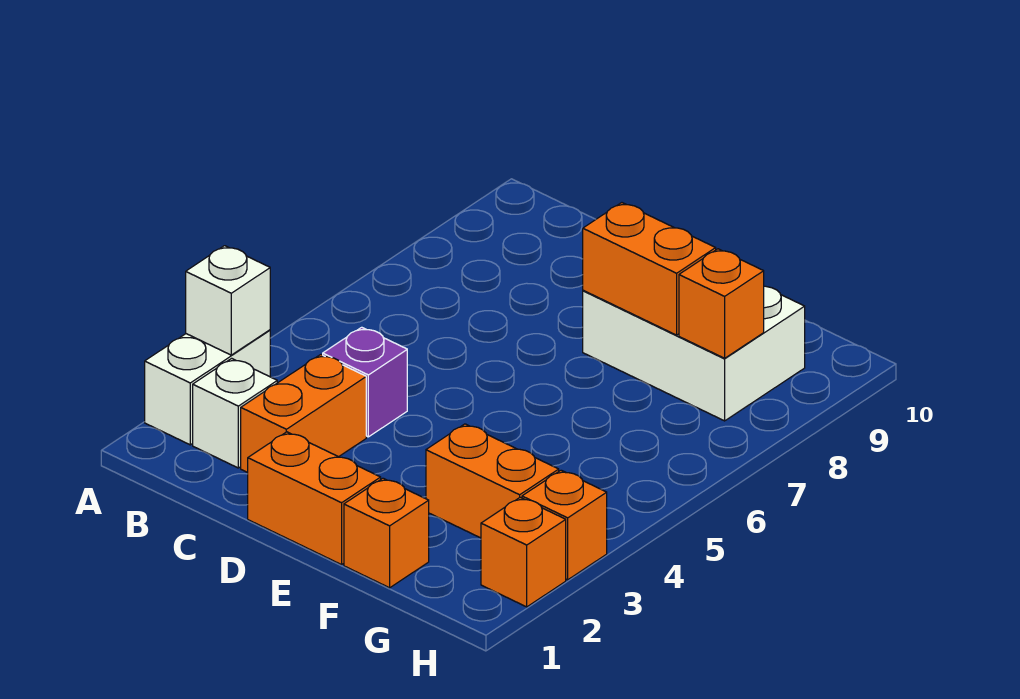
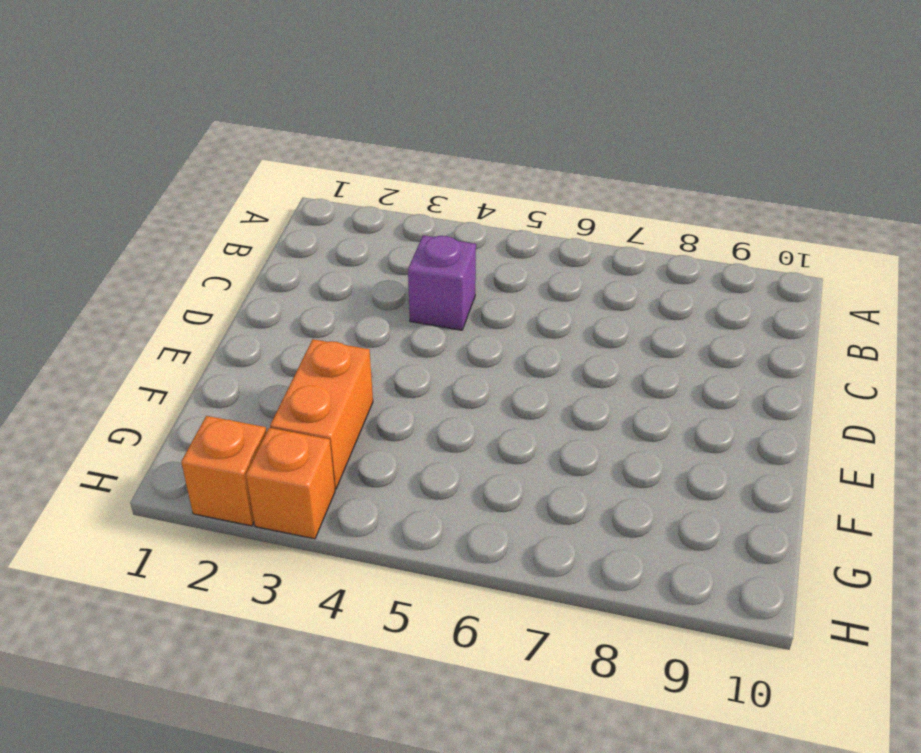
none -> white brick A2:A3 level 1
none -> white brick B2 level 1
none -> orange brick C2:C3 level 1

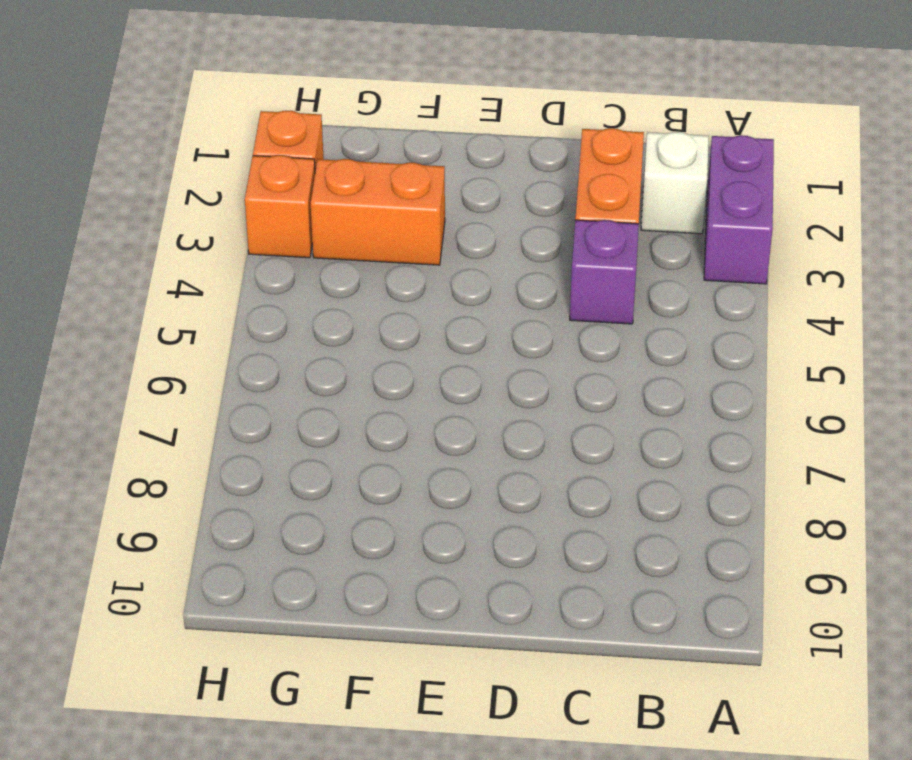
purple brick A2:A3 level 1 -> white brick A2:A3 level 1
none -> orange brick D1:E1 level 1
none -> white brick E8:G9 level 1
none -> orange brick F1 level 1

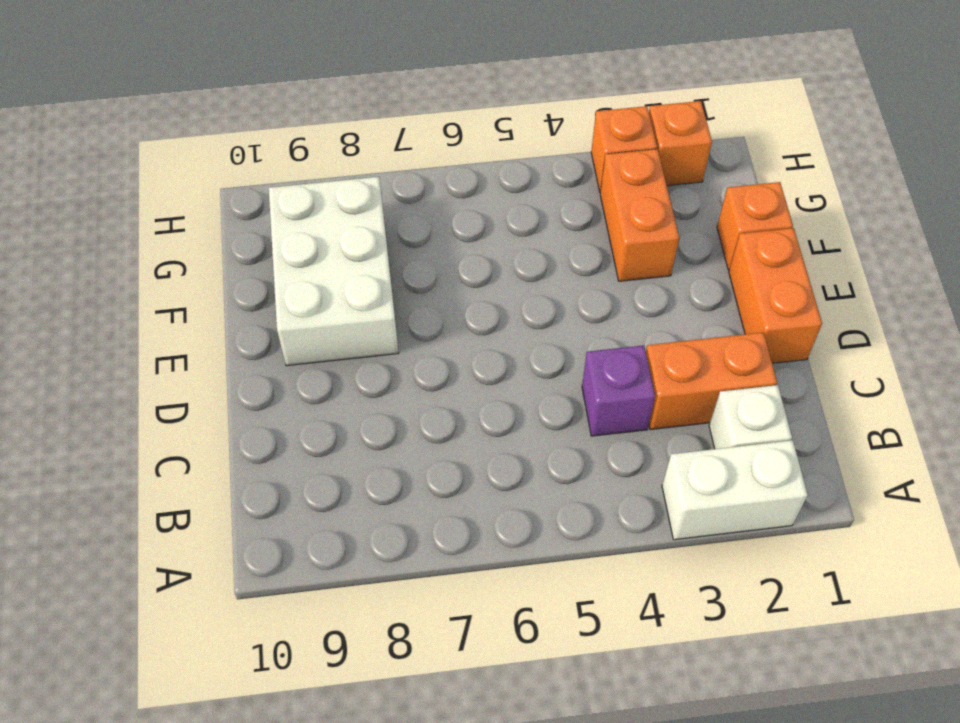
none -> white brick A3 level 2
none -> orange brick E8:F8 level 2
none -> orange brick G8 level 2

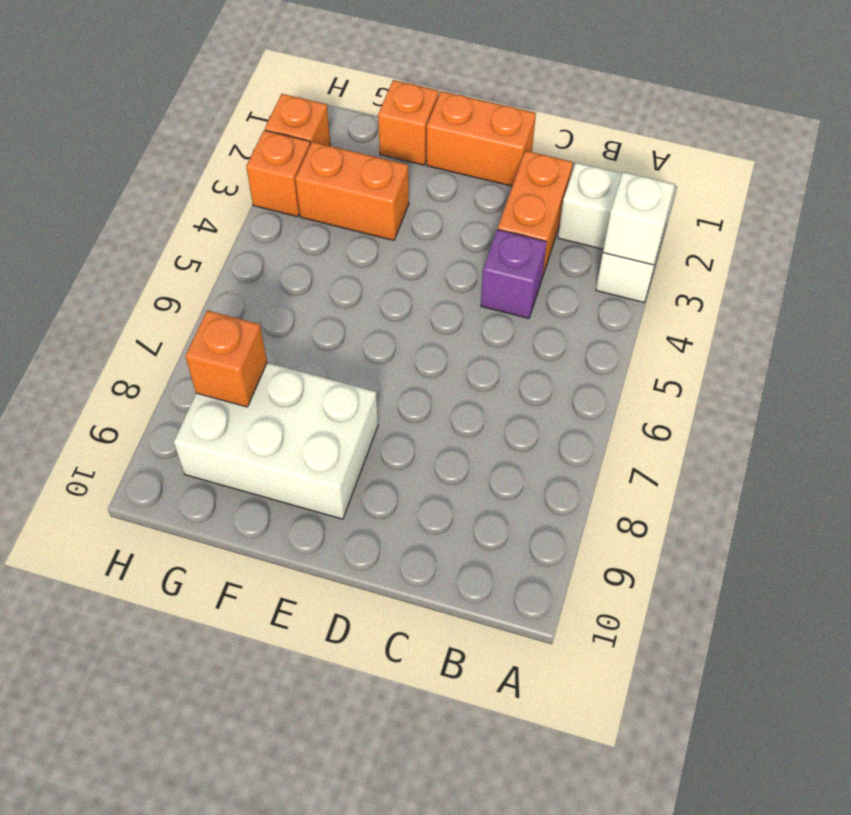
none -> orange brick E8:F8 level 2

